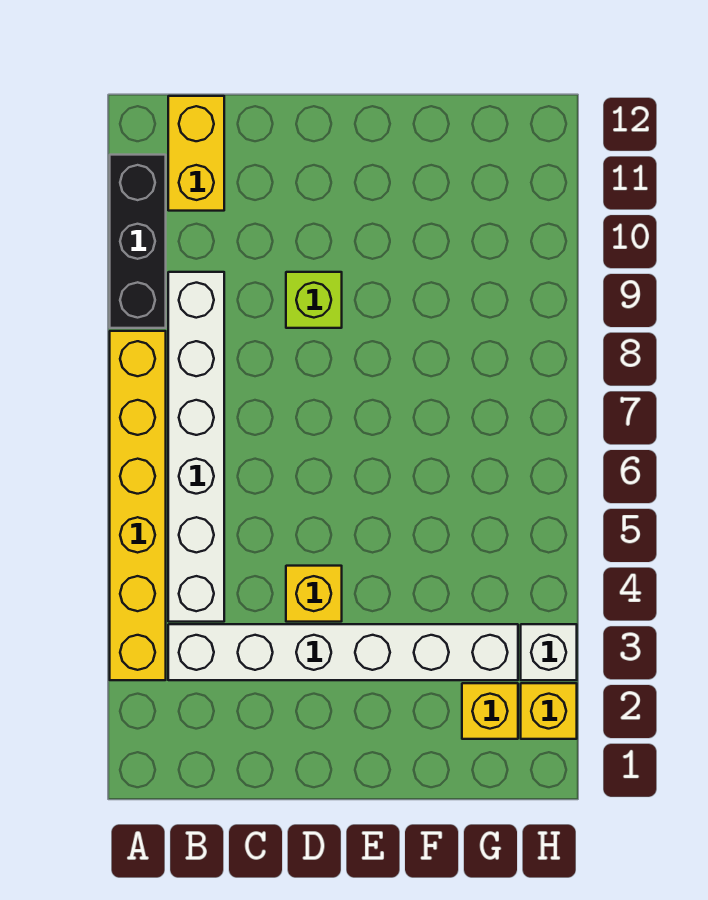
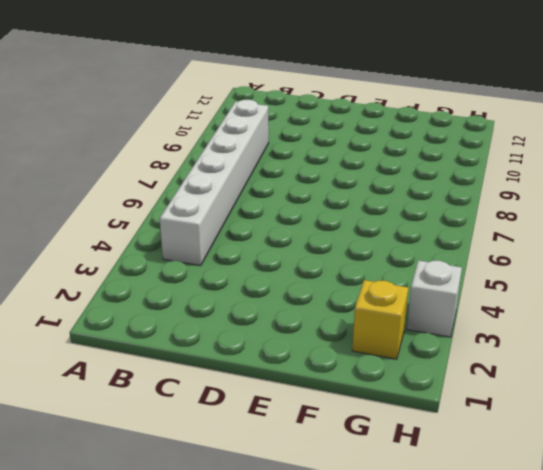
none -> yellow brick A3:A8 level 1
none -> black brick A9:A11 level 1

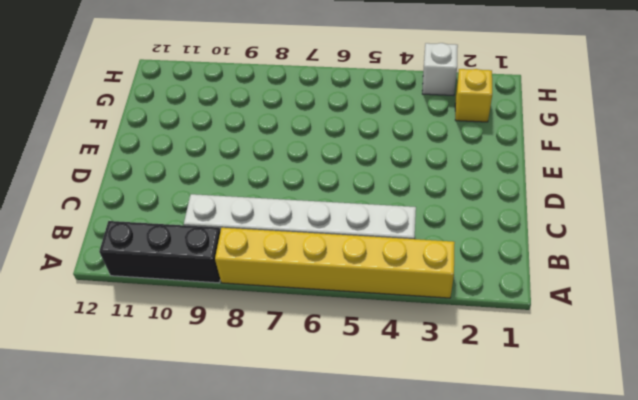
none -> white brick B3:G3 level 1
none -> yellow brick B11:B12 level 1

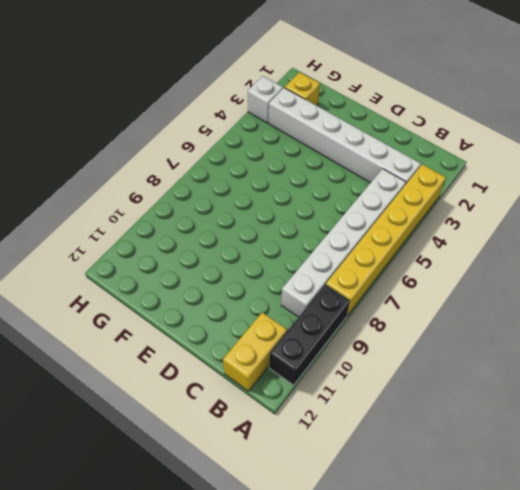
none -> yellow brick D4 level 1
none -> lime brick D9 level 1

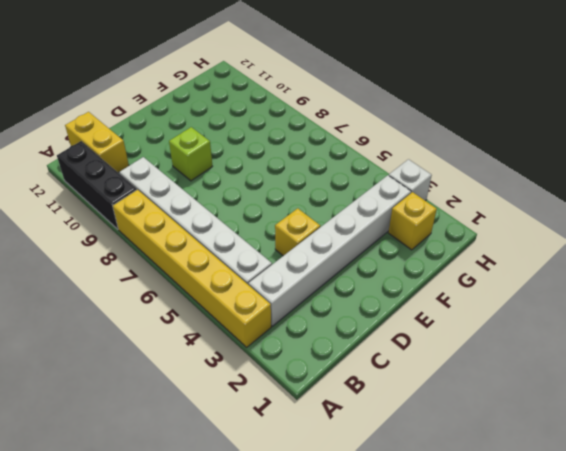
none -> yellow brick H2 level 1

